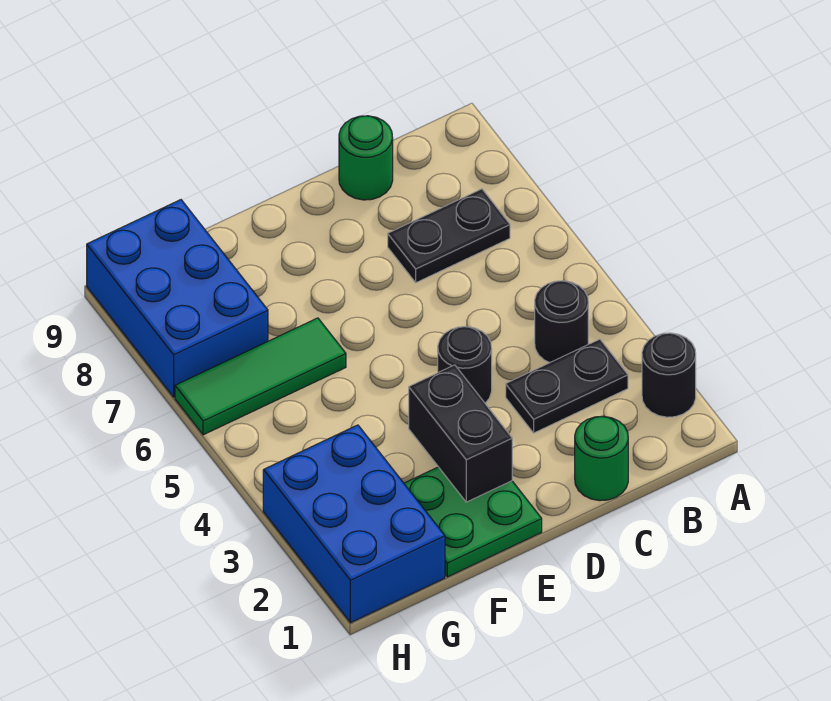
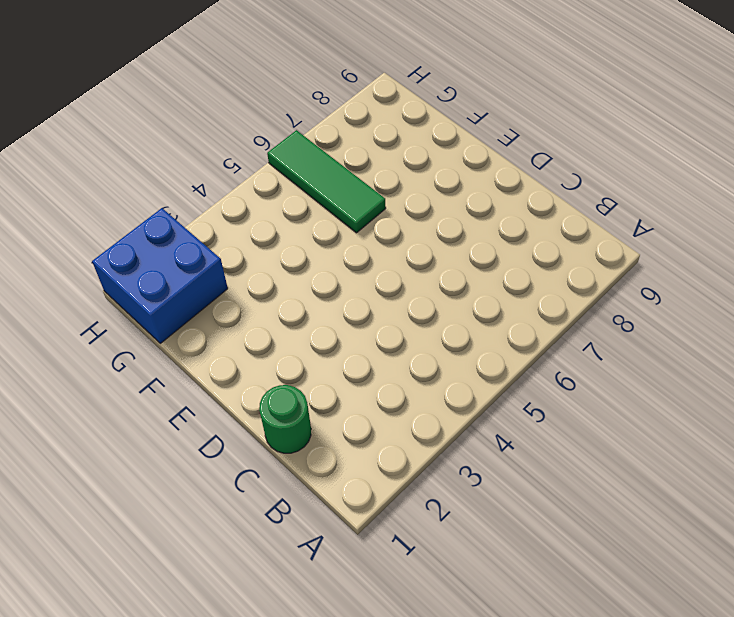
blue brick G1:H2 level 1 -> blue brick G1:H3 level 1
none -> black round brick A2 level 1
none -> black plate B3:C3 level 1
none -> black round brick B4 level 1

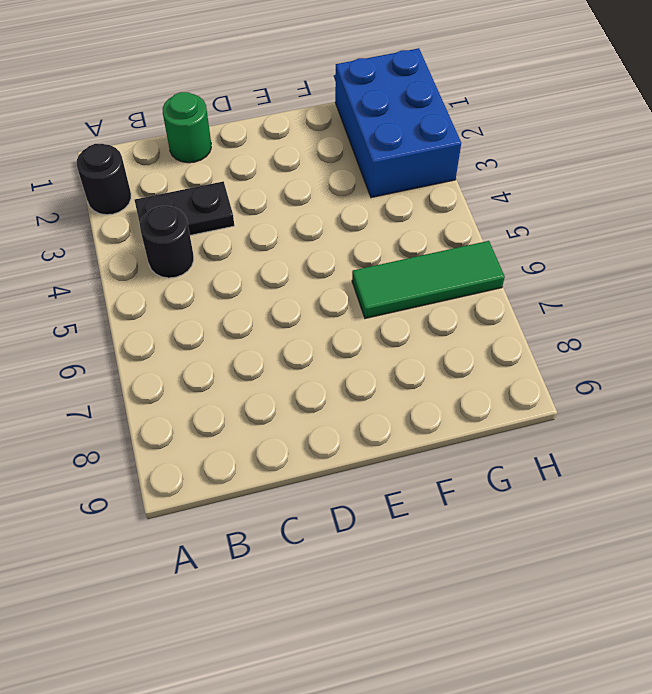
none -> black plate B7:C7 level 1
none -> green round brick C9 level 1
none -> black round brick D4 level 1

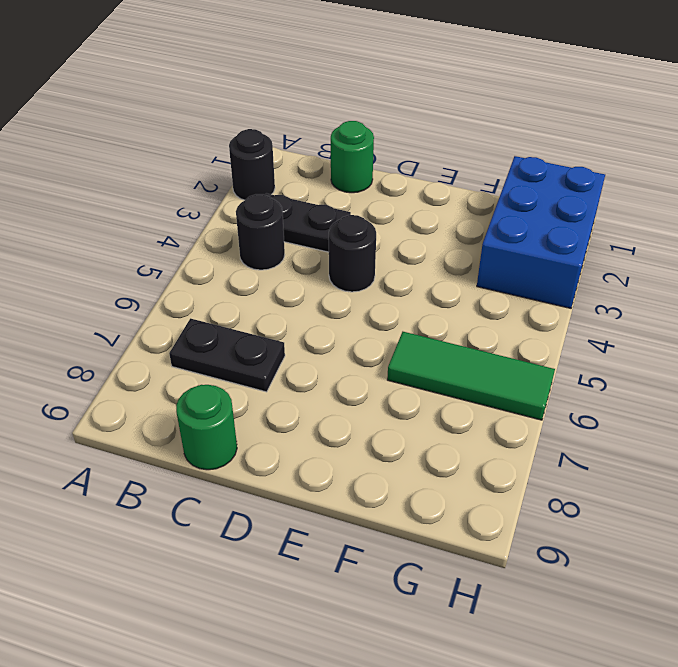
none -> green plate E1:F2 level 1
none -> blue brick G7:H9 level 1
none -> black brick E2:E3 level 2

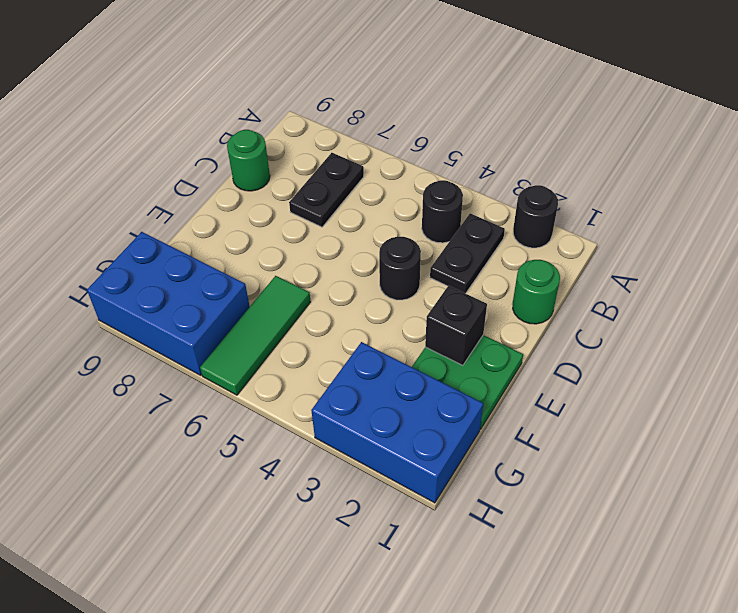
black brick E2 level 2 -> black brick E2:E3 level 2

